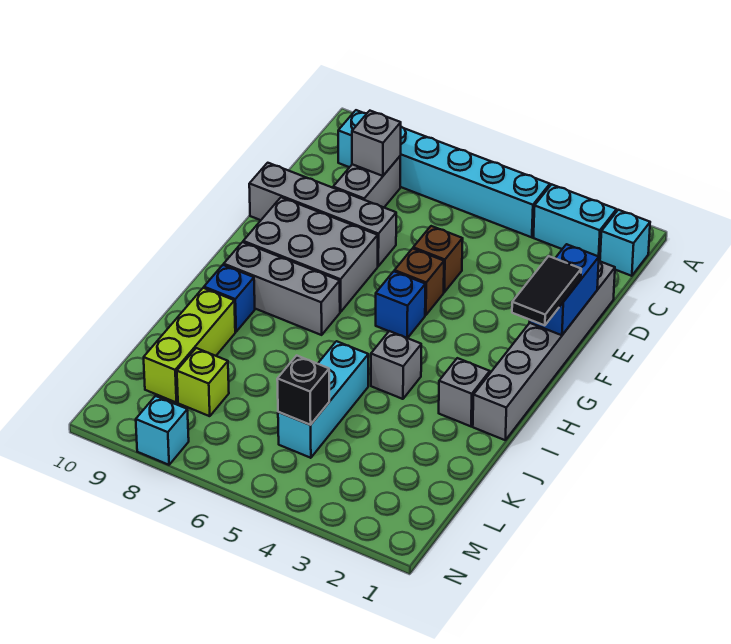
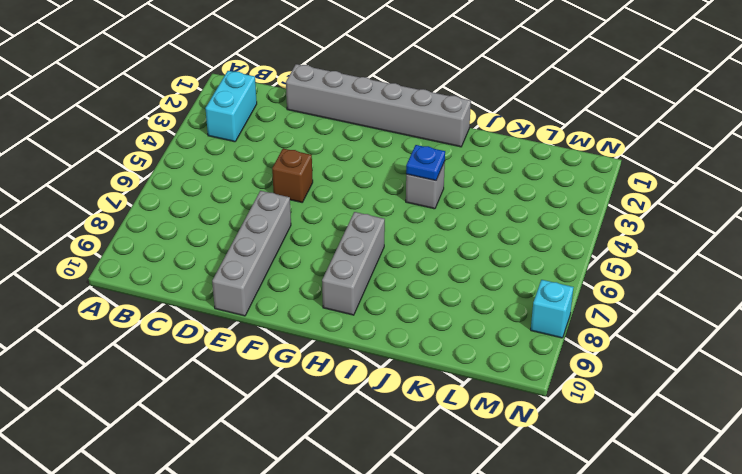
blue plate I4 level 2 -> none
none -> cyan brick B1 level 1
none -> cyan brick B4:B9 level 1
none -> grey brick C8:D8 level 1

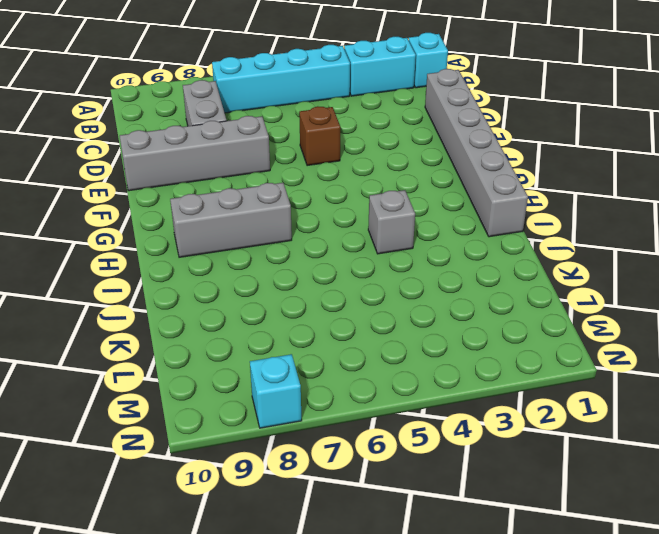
cyan brick B4:B7 level 1 -> cyan brick B4:B9 level 1
none -> brown brick F5 level 1
none -> grey brick F7:G9 level 1
none -> blue brick G5 level 1

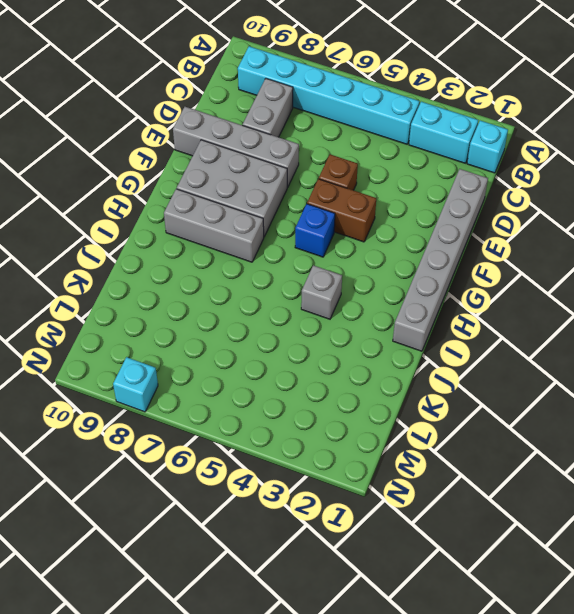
brown brick F4:F5 level 1 -> brown brick F5 level 1
none -> grey brick I2 level 1
none -> blue brick I9 level 1
none -> cyan brick J5:L5 level 1

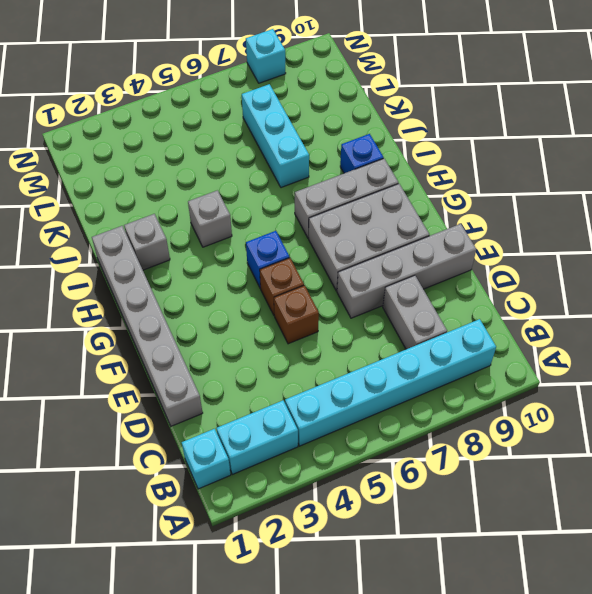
cyan brick J7:L7 level 1 -> cyan brick J5:L5 level 1
none -> lime brick J9:L9 level 1
none -> lime brick L8 level 1
none -> grey brick C8 level 2

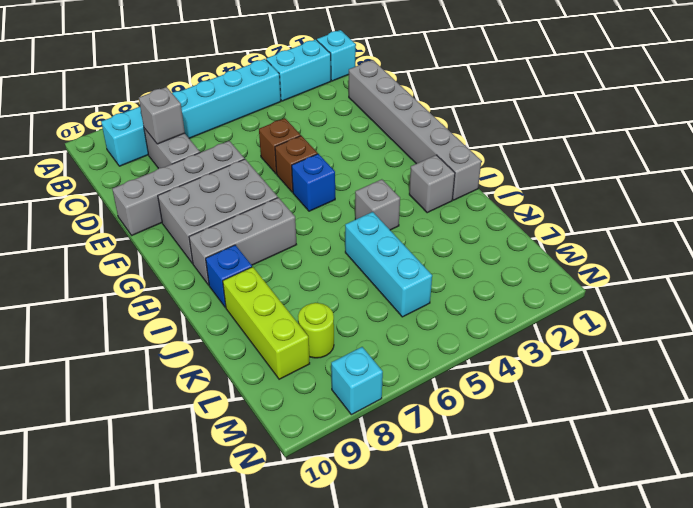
lime round brick L8 level 1 -> lime brick L8 level 1
none -> blue brick E1:F1 level 2
none -> black brick L5 level 2
none -> black tile F1:G1 level 3

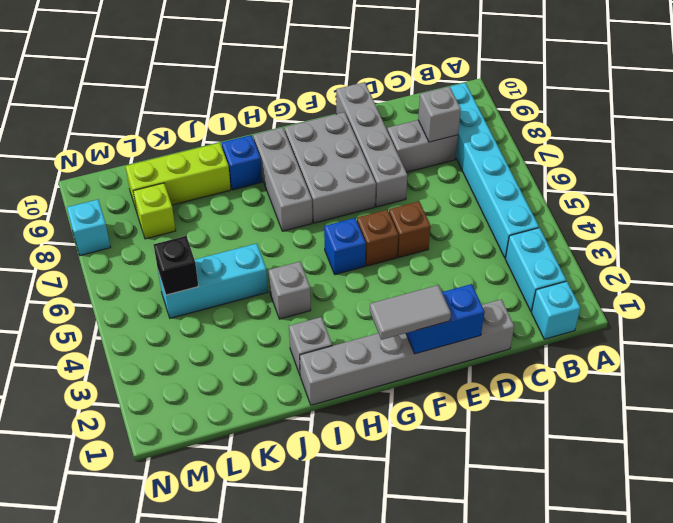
grey tile F1:G1 level 3 -> black tile F1:G1 level 3

